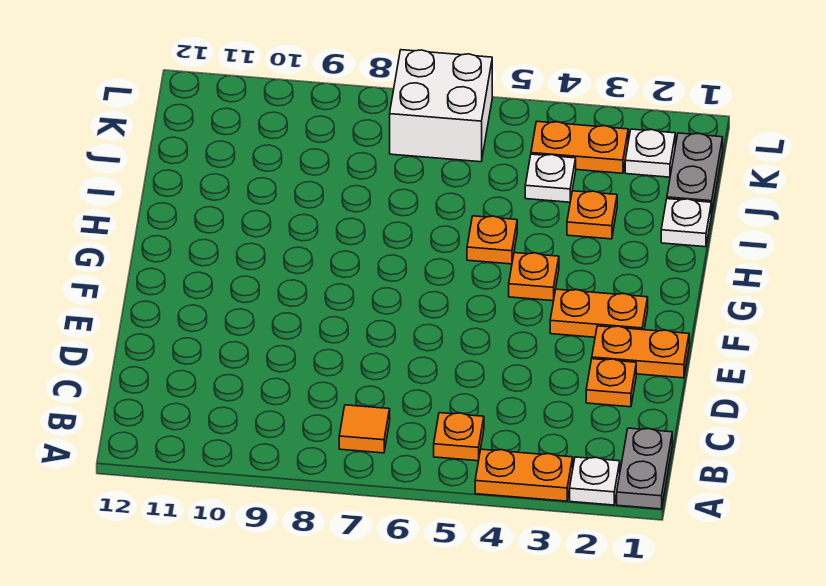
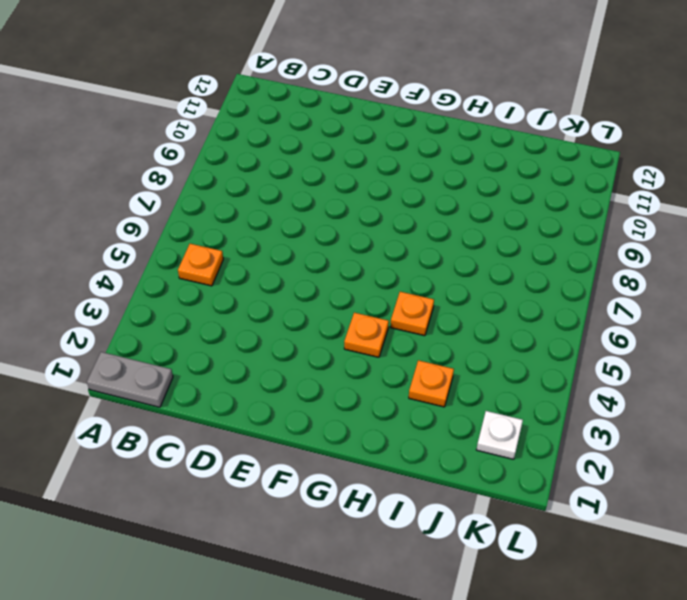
none -> white plate A2 level 1
none -> orange plate A3:A4 level 1
none -> orange tile B7 level 1

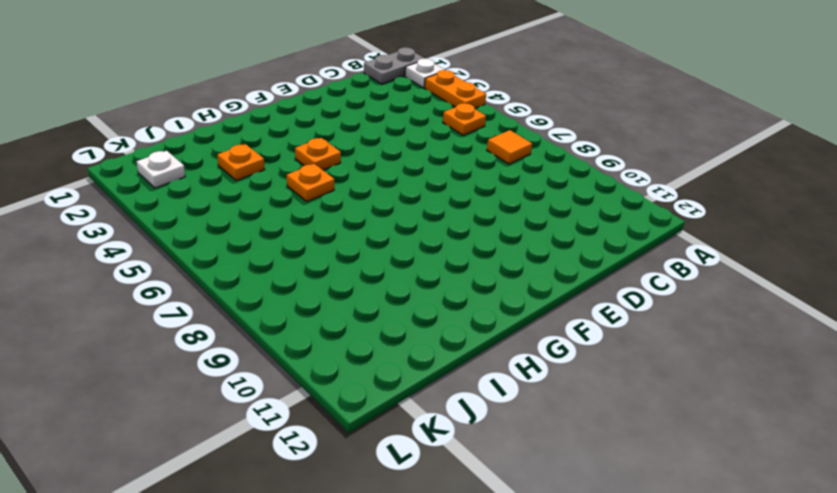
none -> orange plate D2 level 1
none -> orange plate E1:E2 level 1
none -> orange plate F2:F3 level 1

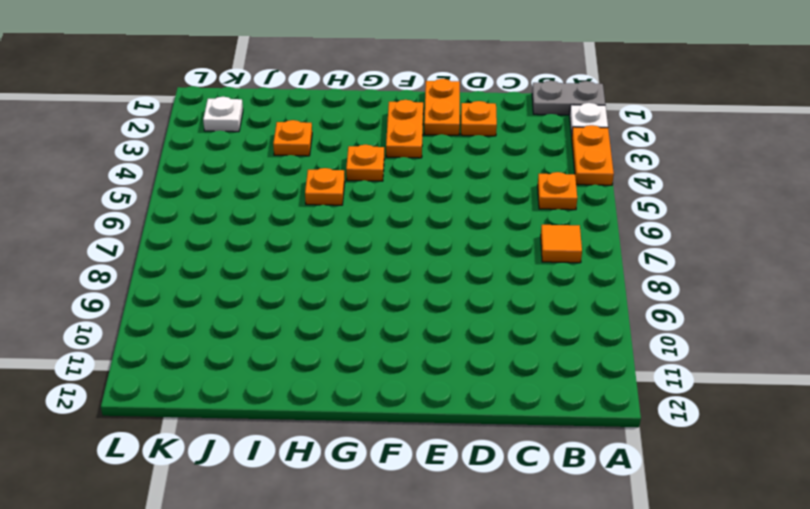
none -> white plate I1 level 1
none -> grey plate J1:K1 level 1
none -> white plate J4 level 1

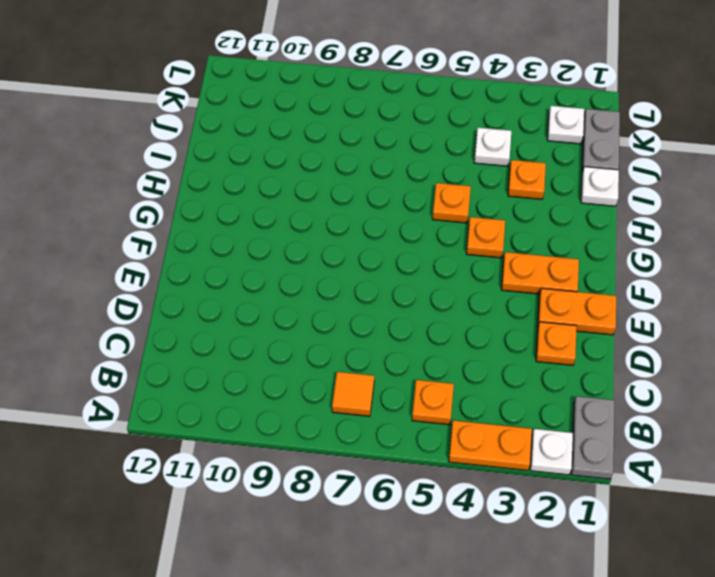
none -> orange plate K3:K4 level 1
none -> white brick K6:L7 level 1

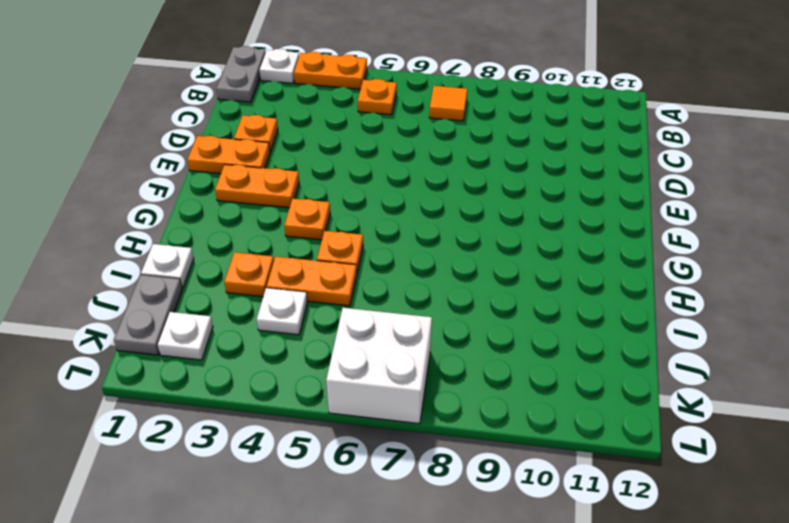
orange plate I4:I5 level 1 -> orange plate K3:K4 level 1

